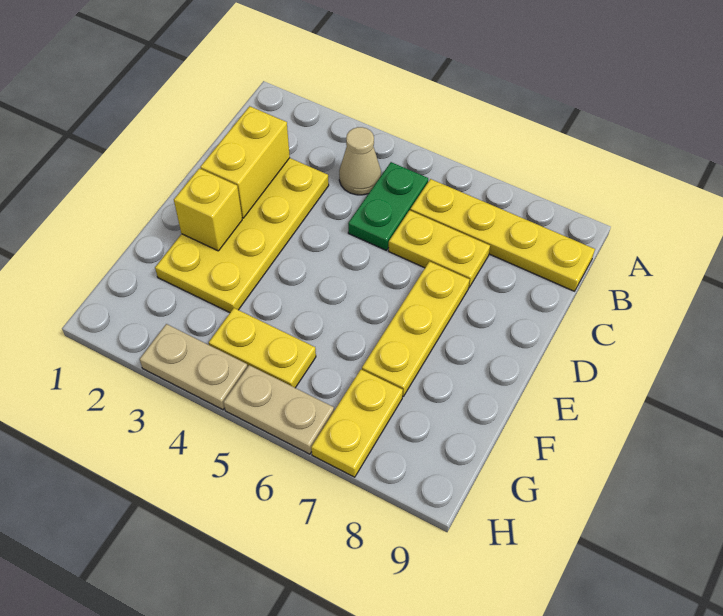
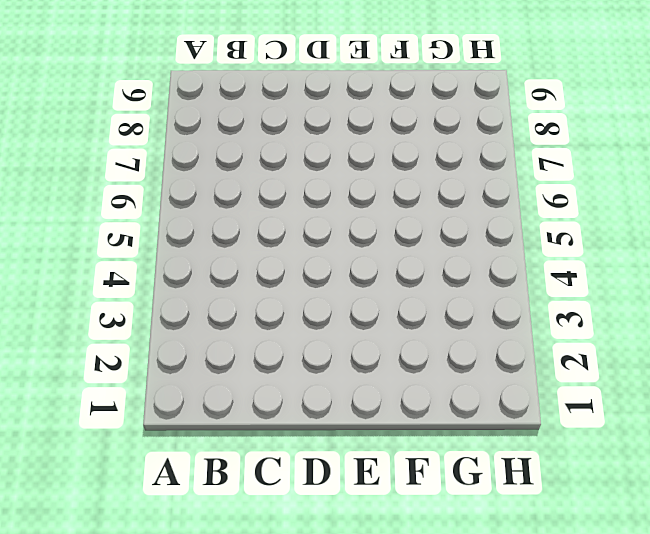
none -> tan cone B4 level 1
none -> green plate B5:C5 level 1
none -> yellow plate B6:B9 level 1

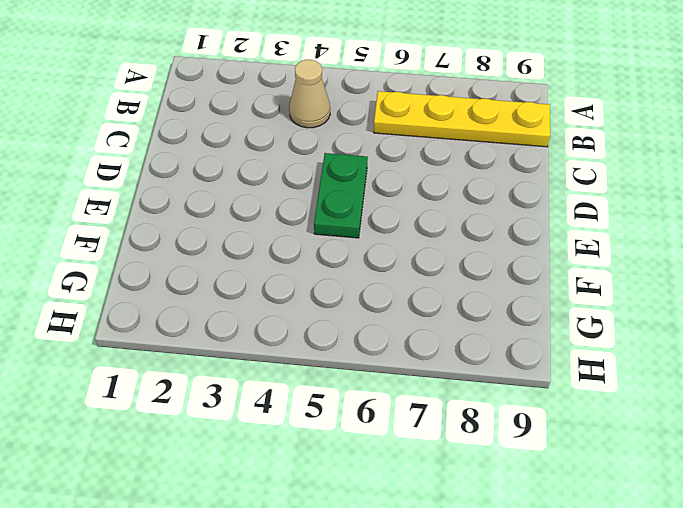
green plate D5:E5 level 1 -> green plate B5:C5 level 1
none -> yellow plate C2:F3 level 1
none -> yellow plate C6:C7 level 1
none -> yellow plate D7:F7 level 1

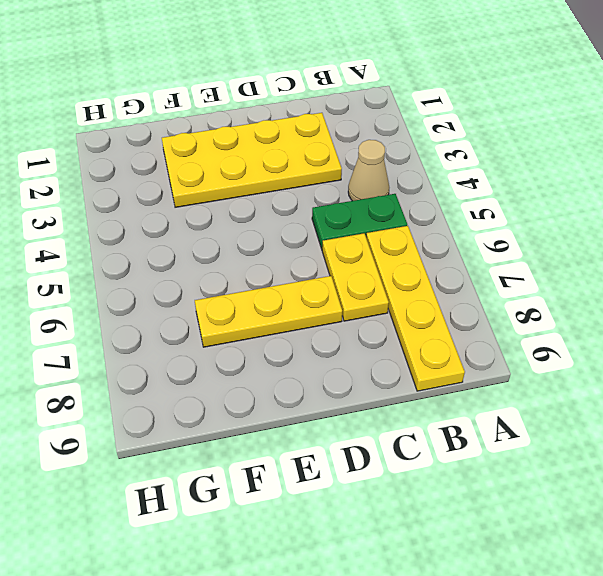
none -> yellow plate G4:G5 level 1
none -> yellow plate G7:H7 level 1
none -> tan plate H3:H4 level 1

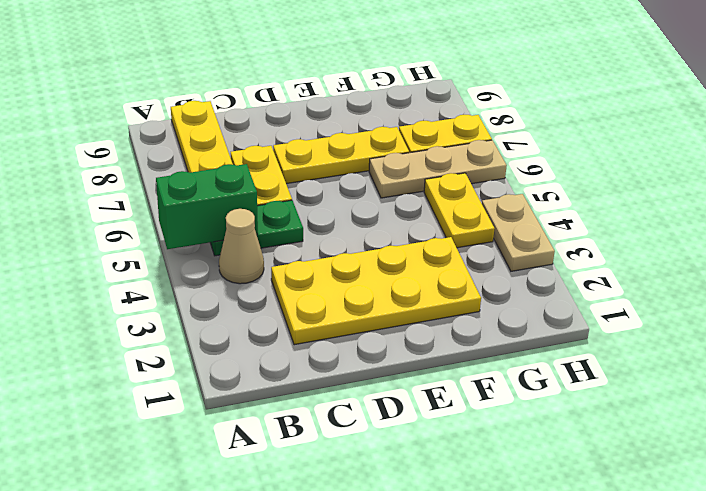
green brick A5:B5 level 2 -> none
tan plate F6:H6 level 1 -> tan plate H5:H6 level 1
none -> yellow brick C2:D2 level 2
none -> yellow brick E2 level 2

